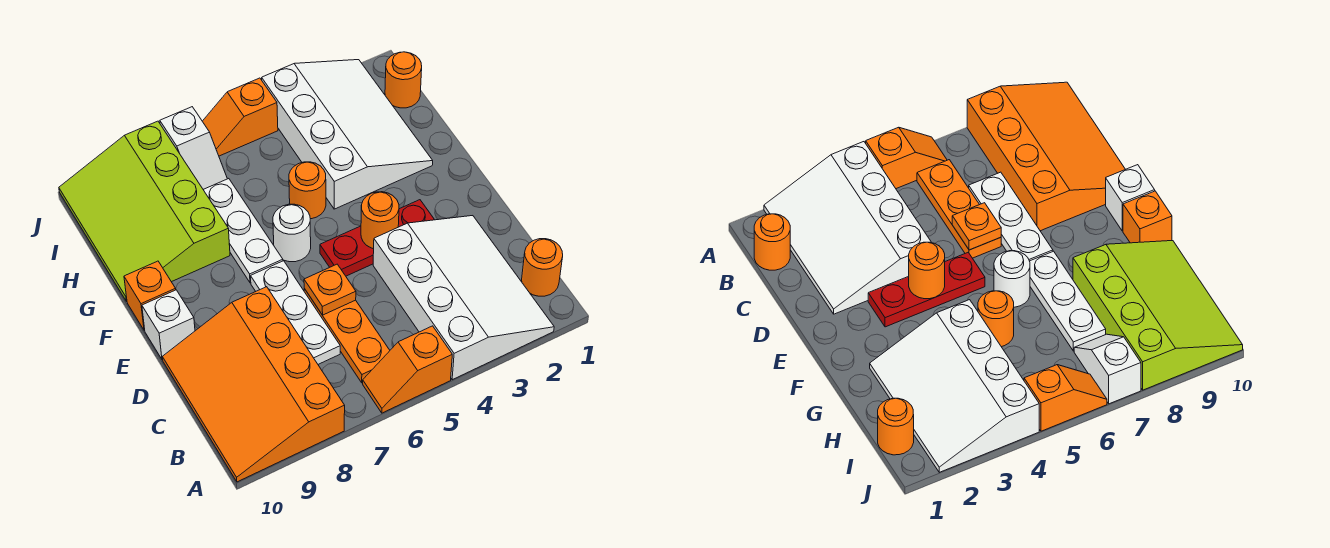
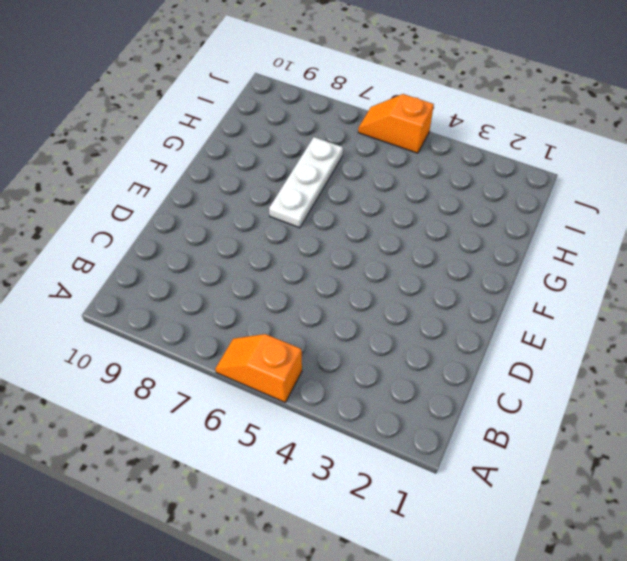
none -> white slope A2:D4 level 1 top 4
none -> orange slope A8:D10 level 1 top 8
none -> orange round brick B1 level 1

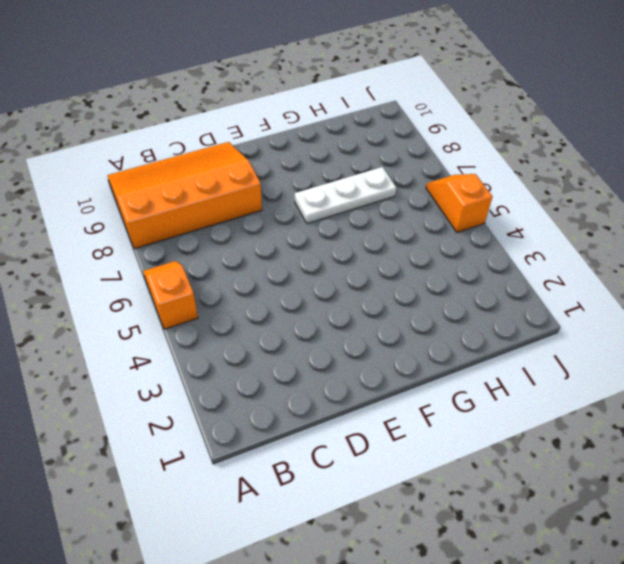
none -> white slope A2:D4 level 1 top 4
none -> orange round brick B1 level 1
none -> orange plate B6:D6 level 1

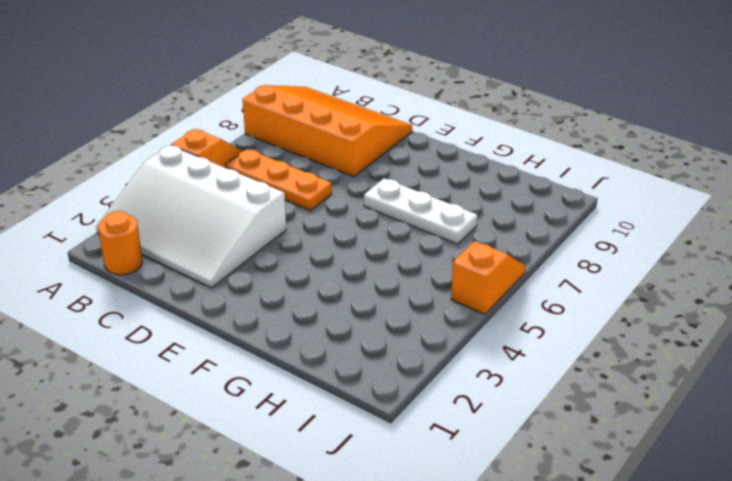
none -> white plate C7:E7 level 1
none -> red plate E3:E5 level 1
none -> white brick E10 level 1

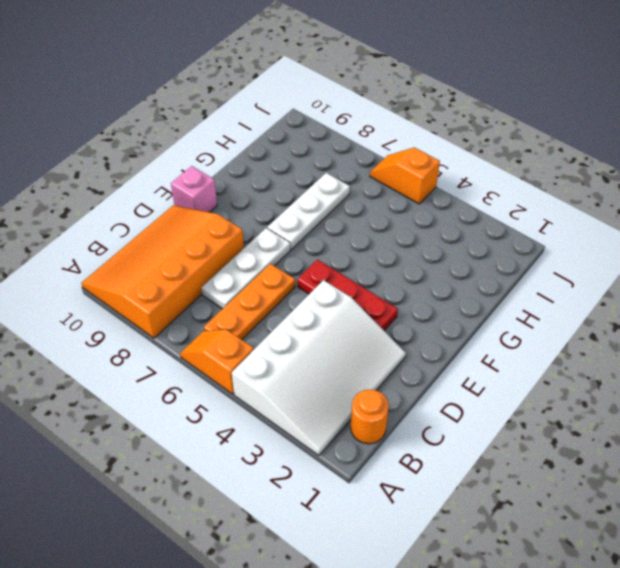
pink brick E10 level 1 -> white brick E10 level 1
none -> white round brick F6 level 1
none -> orange brick F10 level 1
none -> white slope G2:J4 level 1 top 4

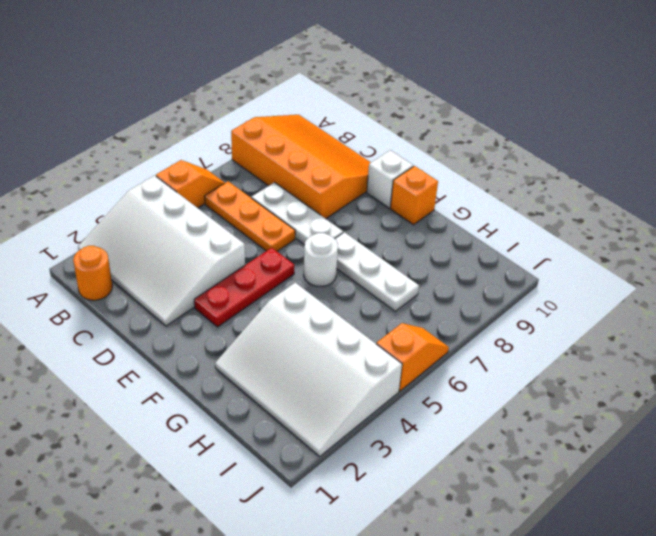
none -> orange round brick G5 level 1
none -> lime slope G8:J10 level 1 top 8
none -> orange round brick I1 level 1

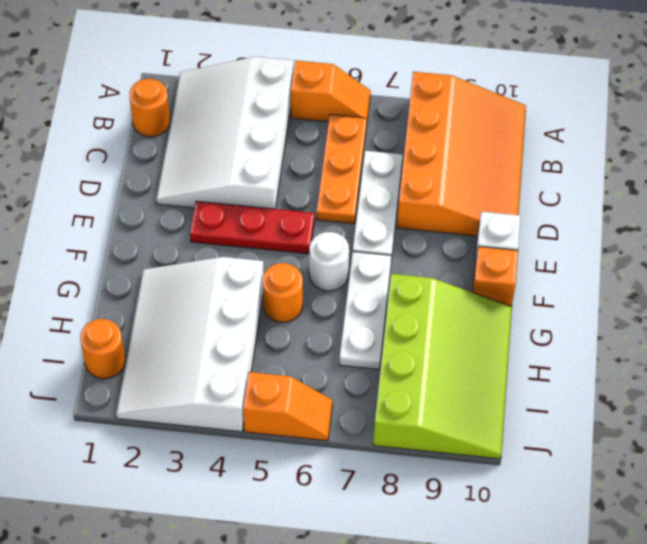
none -> white slope I7:J7 level 1 top J
none -> orange plate D6 level 2
none -> orange round brick E4 level 2

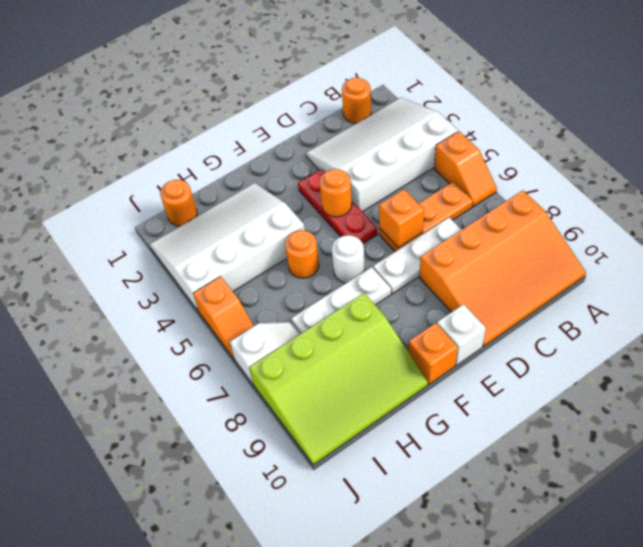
orange brick D6 level 2 -> orange plate D6 level 2

